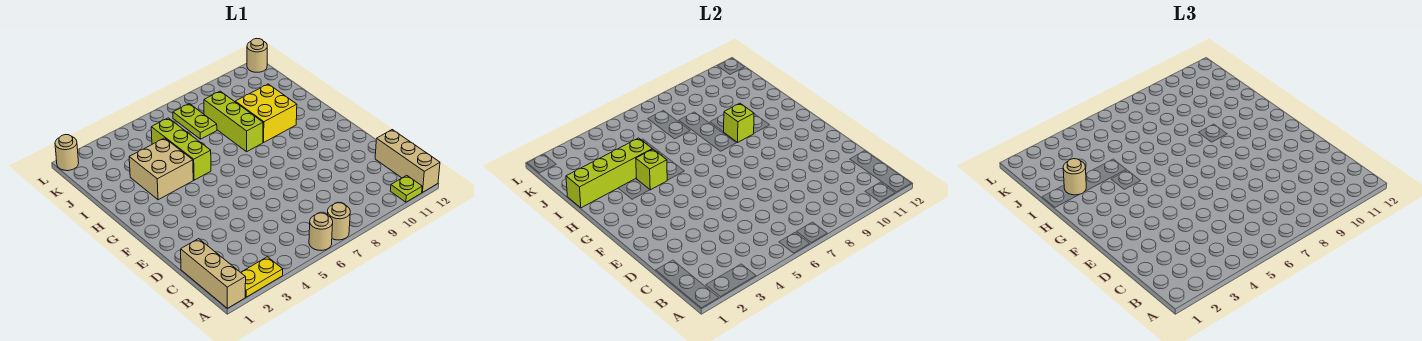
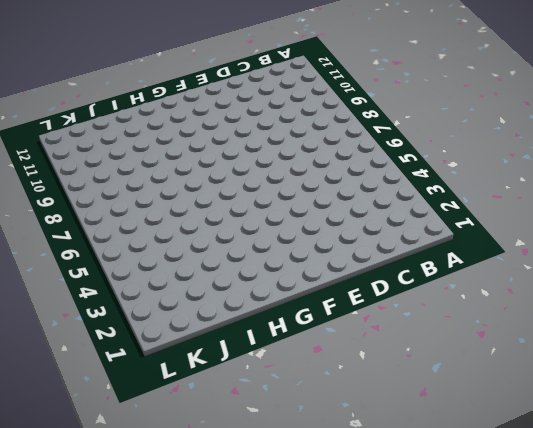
none -> tan brick A1:C1 level 1
none -> yellow plate A2:A3 level 1
none -> tan round brick A6 level 1

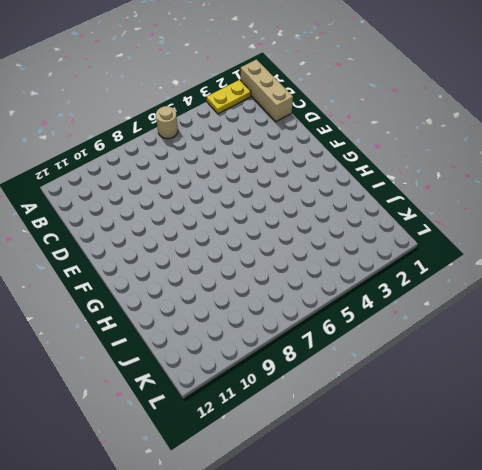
none -> tan round brick A7 level 1
none -> lime plate A11 level 1
none -> tan brick A12:C12 level 1

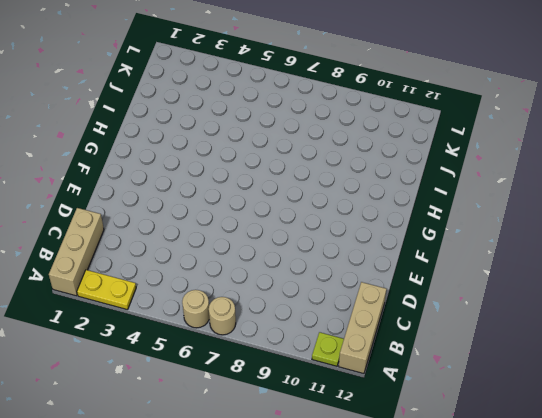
none -> tan brick H3:I4 level 1
none -> lime brick H5:J5 level 1
none -> lime brick H8:J8 level 1

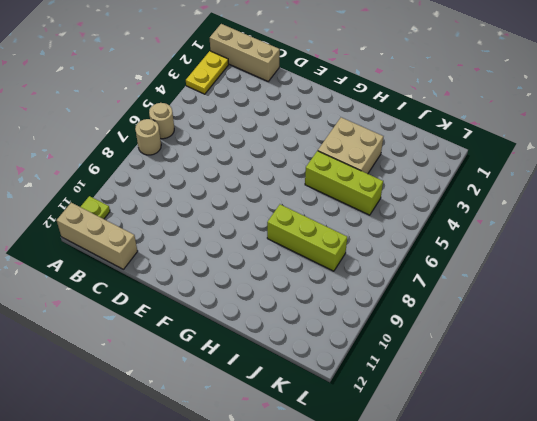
none -> yellow brick H9:I10 level 1
none -> lime plate J7:K7 level 1
none -> tan round brick L1 level 1

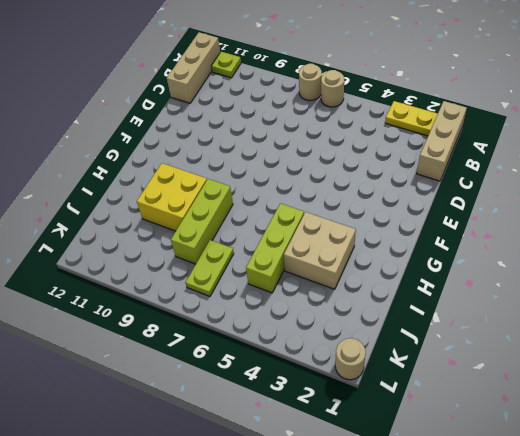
none -> tan round brick L12 level 1
none -> lime brick H4 level 2
none -> lime brick H9 level 2

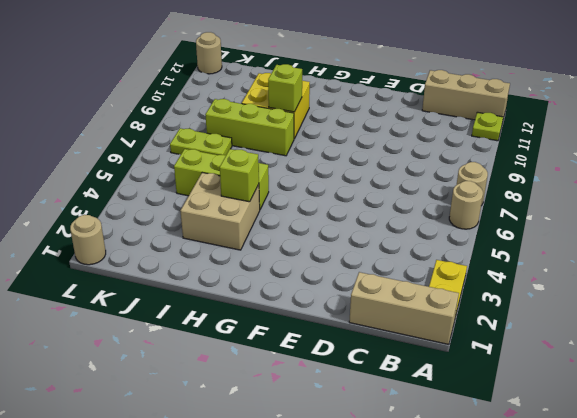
none -> lime brick I1:I4 level 2
none -> tan round brick I2 level 3

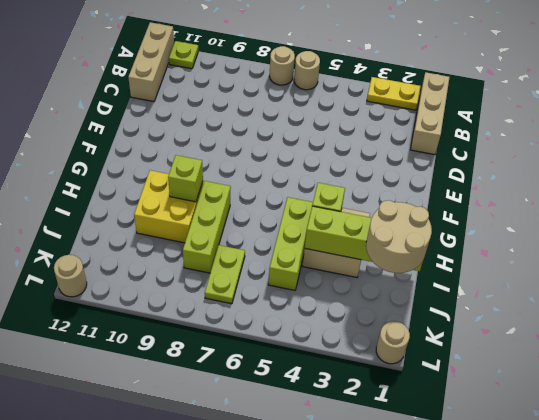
tan round brick I1:J2 level 3 -> tan round brick I2 level 3

